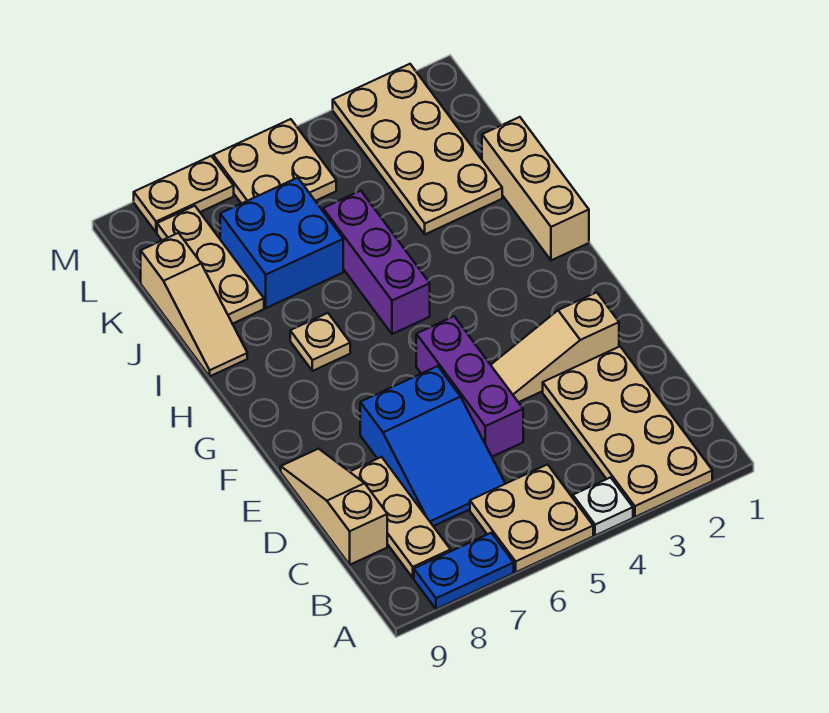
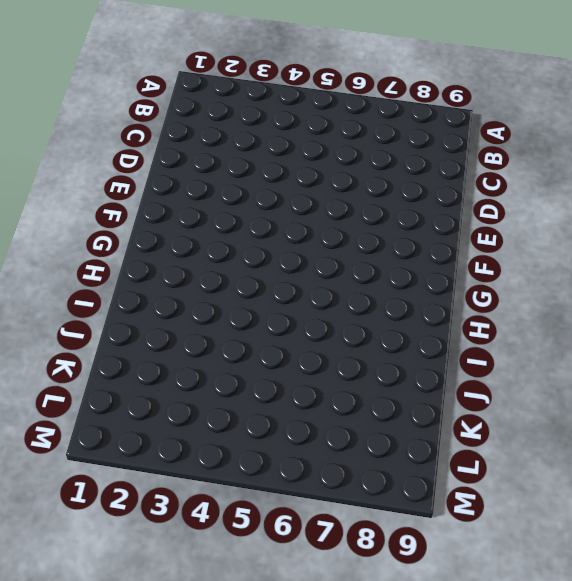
none -> tan plate A2:D3 level 1
none -> white plate A4 level 1
none -> tan plate A5:B6 level 1

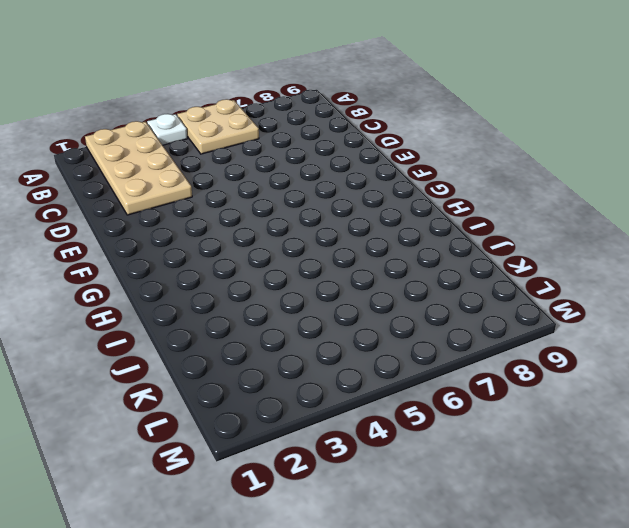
none -> blue plate A7:A8 level 1
none -> tan plate B8:D8 level 1
none -> blue slope C6:E7 level 1 top E

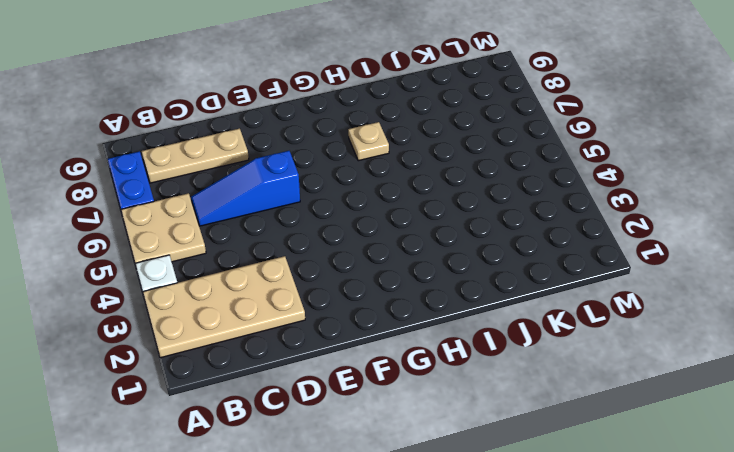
blue slope C6:E6 level 1 top E -> blue slope C6:E7 level 1 top E
none -> tan slope C9:E9 level 1 top C
none -> purple brick D5:F5 level 1
none -> tan slope E2:E4 level 1 top 2

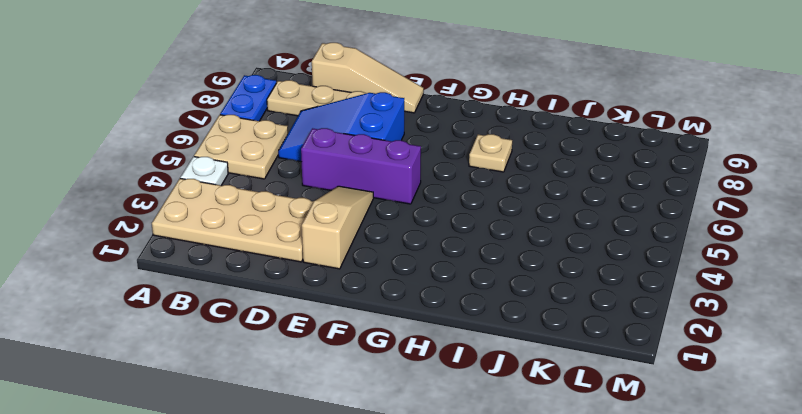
none -> tan brick H1:J1 level 1
none -> purple brick H5:J5 level 1
none -> tan slope I9:K9 level 1 top K

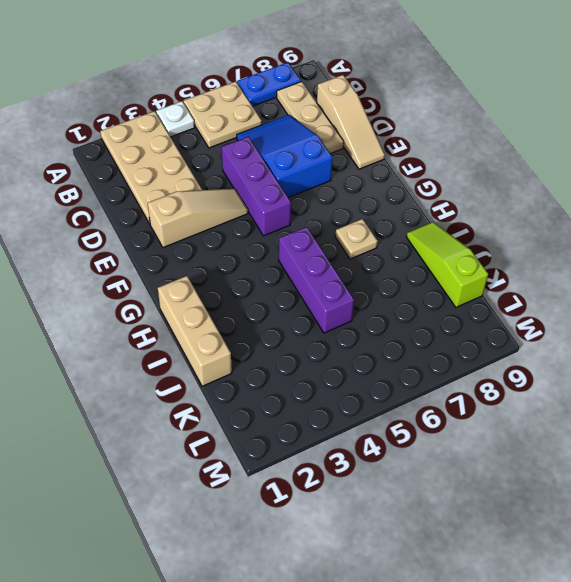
lime slope I9:K9 level 1 top K -> tan slope I9:K9 level 1 top K
none -> tan plate J2:M3 level 1
none -> blue brick J6:K7 level 1
none -> tan plate J8:L8 level 1

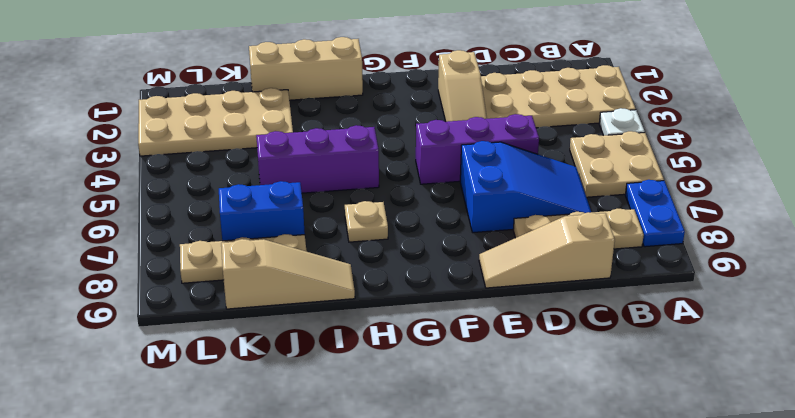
blue brick J7:K7 level 1 -> blue brick J6:K7 level 1
none -> tan plate L5:M6 level 1
none -> tan plate M7:M8 level 1

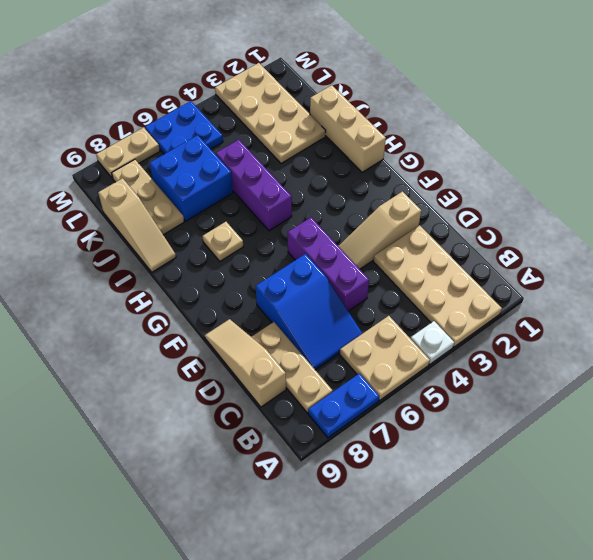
blue plate L5:M6 level 1 -> tan plate L5:M6 level 1

